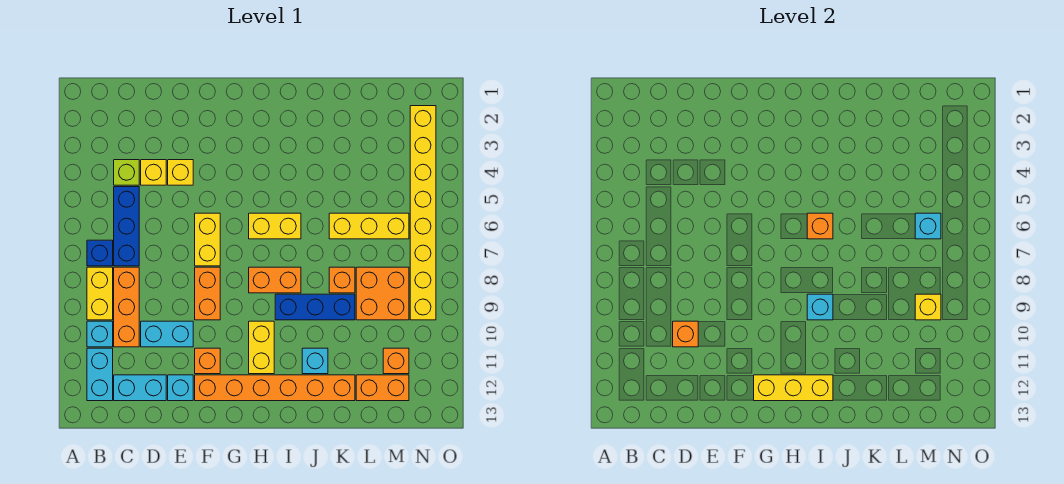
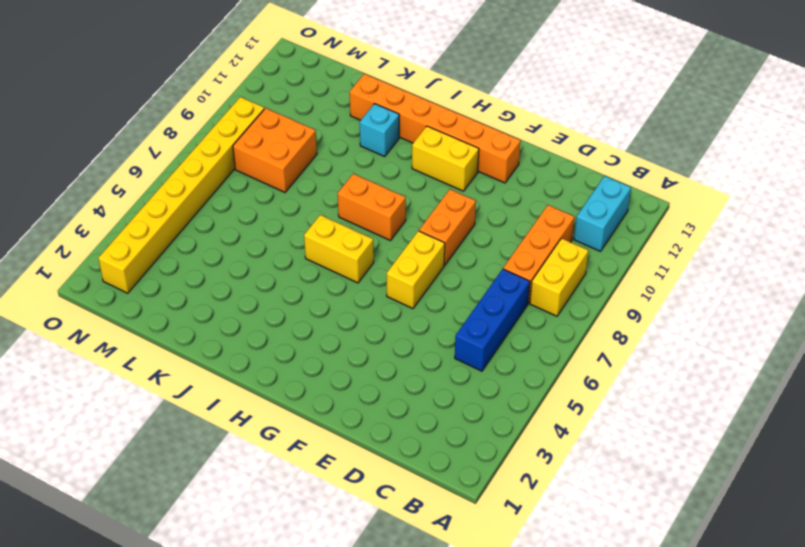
yellow brick G11:H11 level 1 -> yellow brick H10:H11 level 1
none -> blue brick B7 level 1
none -> cyan brick B10 level 1
none -> lime brick C4 level 1
none -> cyan brick C12:D12 level 1

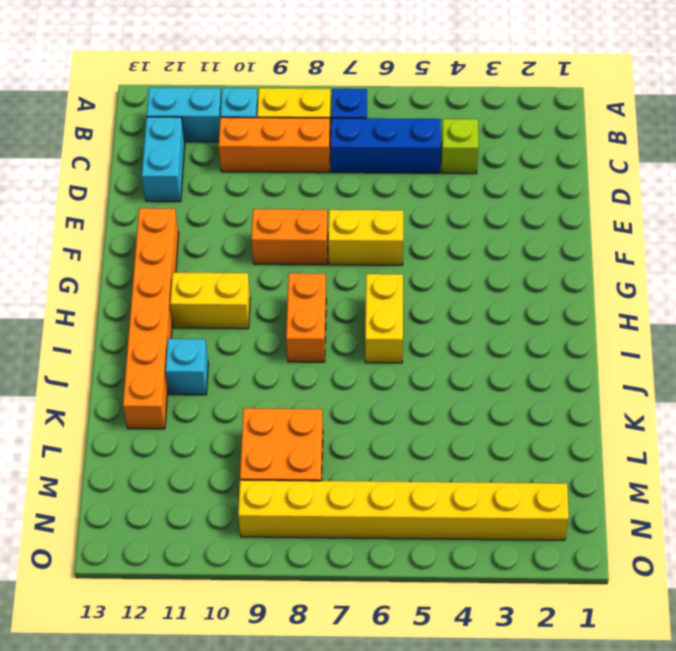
none -> yellow brick D4 level 1
none -> cyan brick D10:E10 level 1
none -> yellow brick E4 level 1
none -> cyan brick E12 level 1

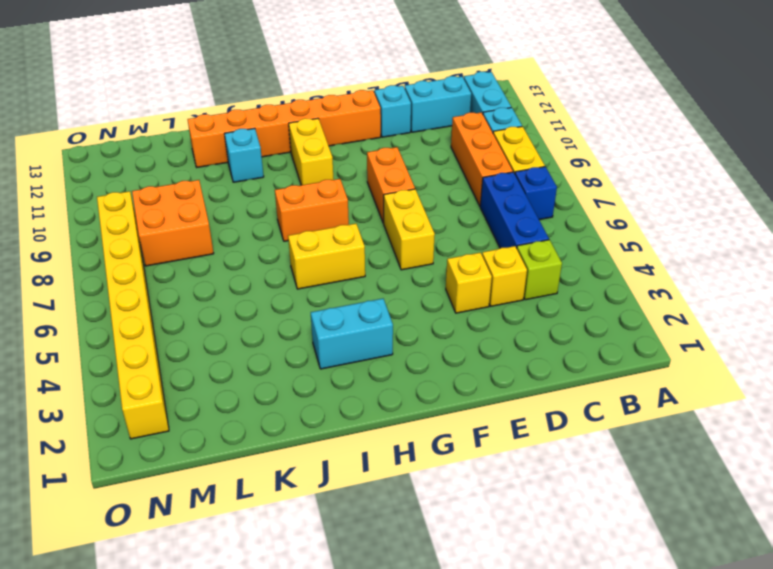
cyan brick H3:I3 level 1 -> cyan brick D10:E10 level 1
none -> orange brick F11 level 1
none -> blue brick I9:K9 level 1
none -> yellow brick K6:M6 level 1
none -> orange brick K8 level 1

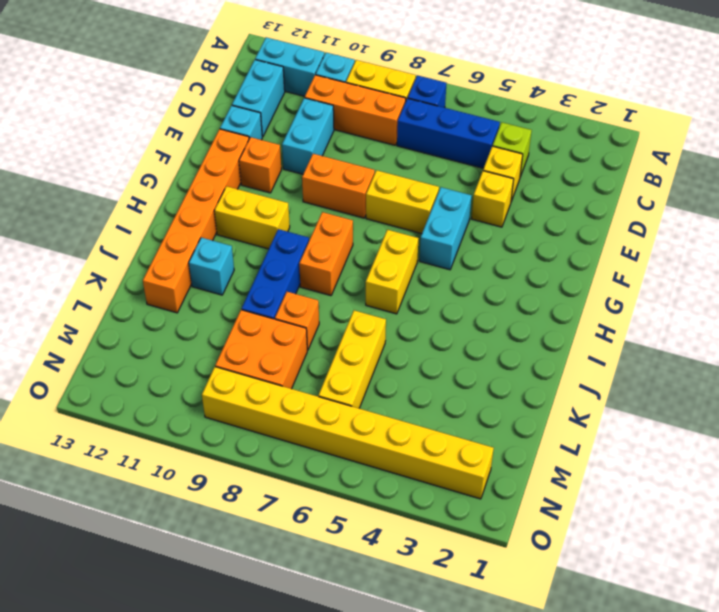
cyan brick F5:G5 level 1 -> none
none -> orange brick L12:M12 level 1
none -> orange brick M11 level 1
none -> orange brick D10 level 2
none -> yellow brick G12:I12 level 2

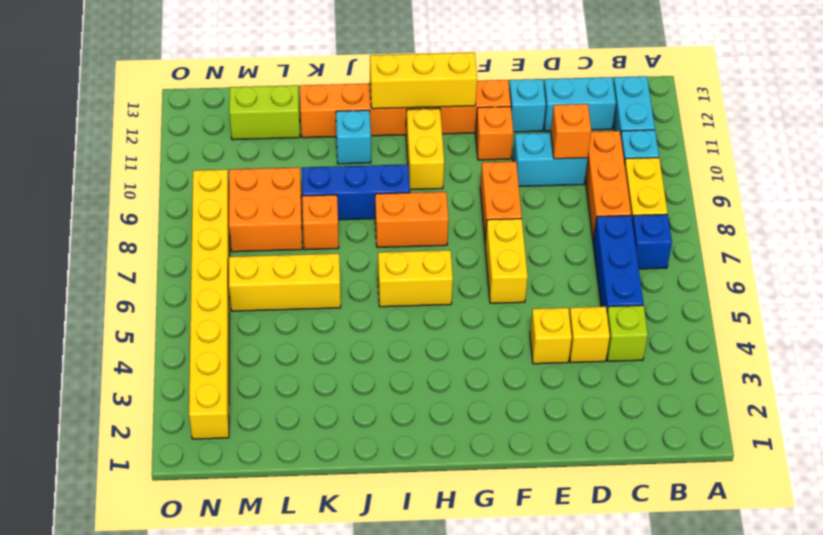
lime brick L12:M12 level 1 -> orange brick L12:M12 level 1
none -> orange brick M11 level 1
none -> orange brick I6 level 2
none -> cyan brick I9 level 2
none -> cyan brick M6 level 2

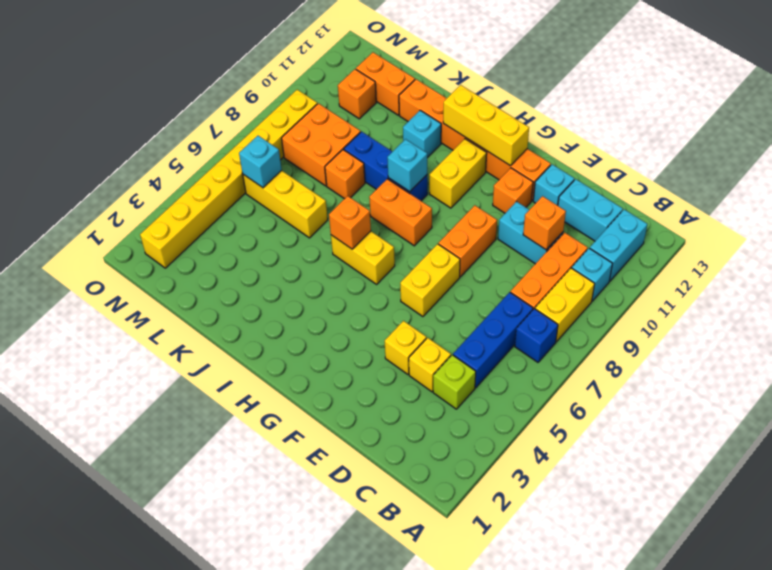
none -> yellow brick M9 level 2

